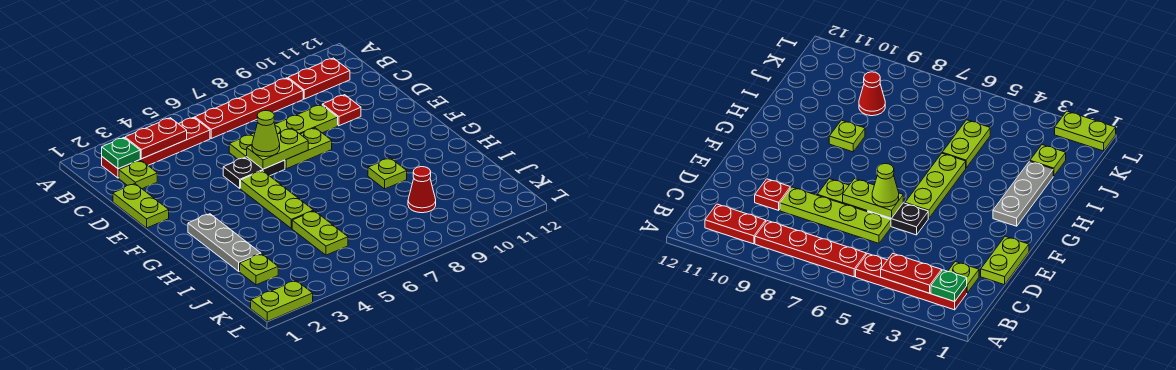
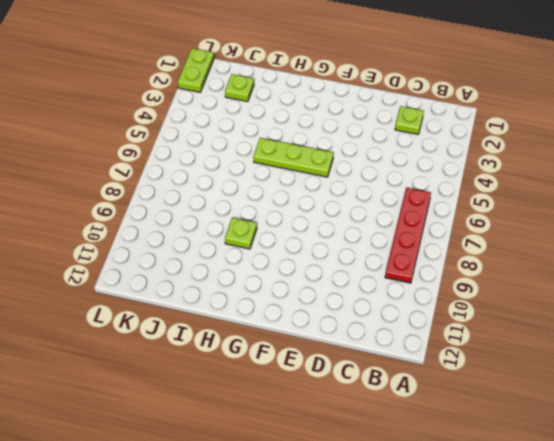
none -> red plate B2:B5 level 1
none -> red plate B10:B11 level 1
none -> lime plate D1:E1 level 1

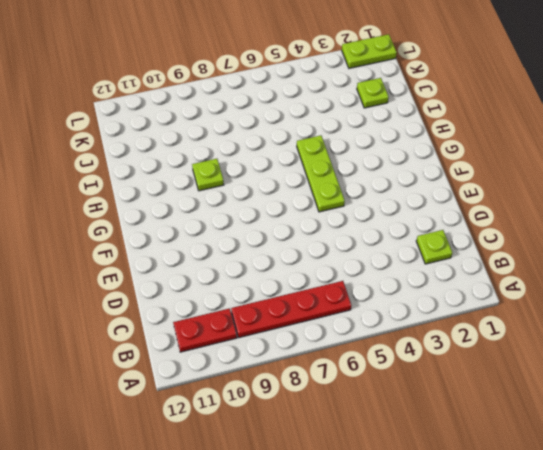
none -> red plate B2:B5 level 1
none -> lime plate D1:E1 level 1
none -> lime plate D6:D9 level 1

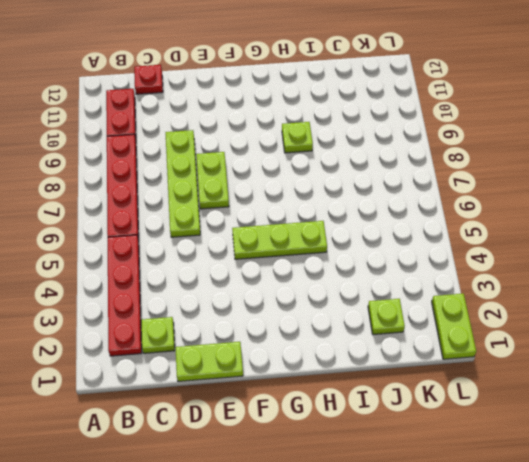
red plate C12 level 1 -> red plate D10 level 1
none -> black plate E5:E6 level 1
none -> grey plate G2:I2 level 1
none -> lime plate I5:J5 level 1

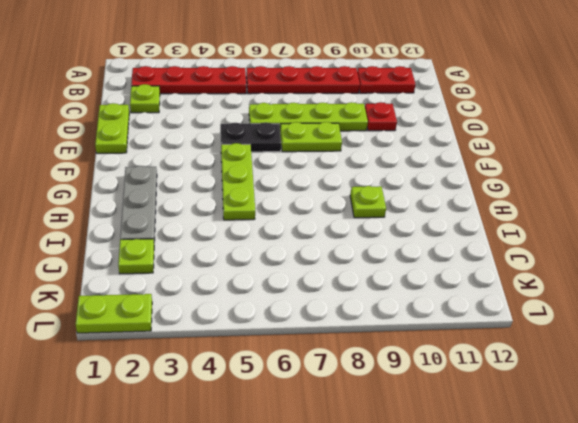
none -> lime plate I5:J5 level 1
none -> red cone J9 level 1
none -> green plate B2 level 2

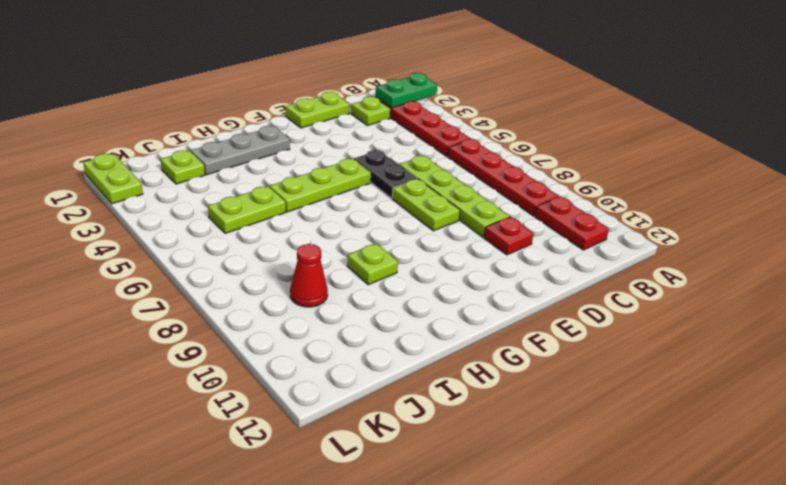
green plate A2:B2 level 2 -> green plate B2 level 2
none -> red plate B3:B4 level 2
none -> lime plate E6:E7 level 2
none -> lime cone E6 level 3

